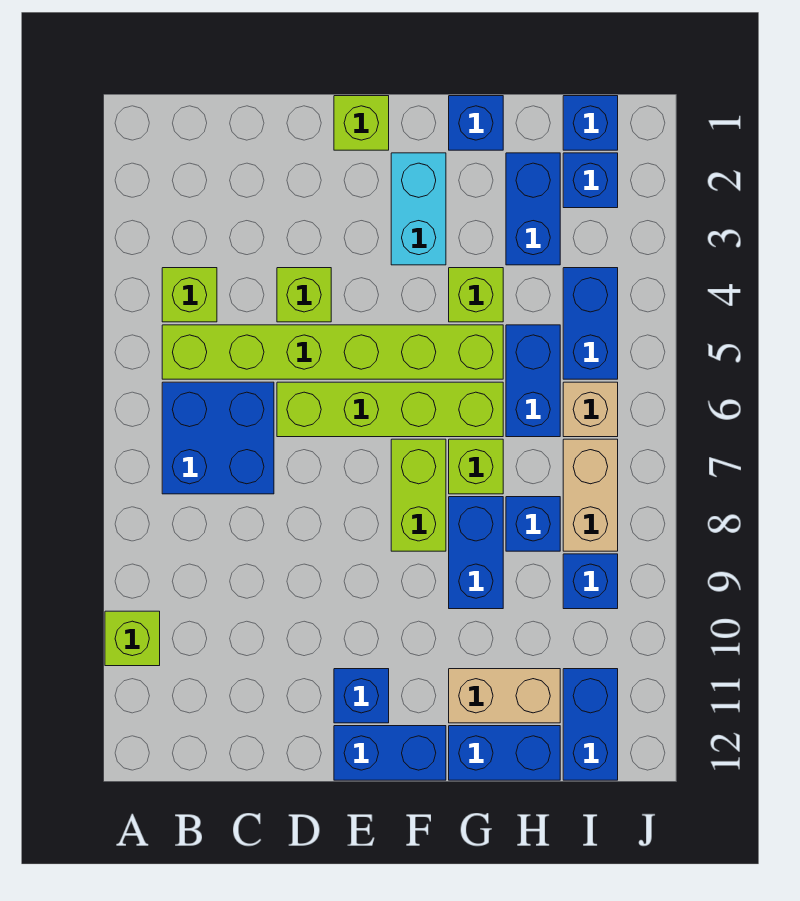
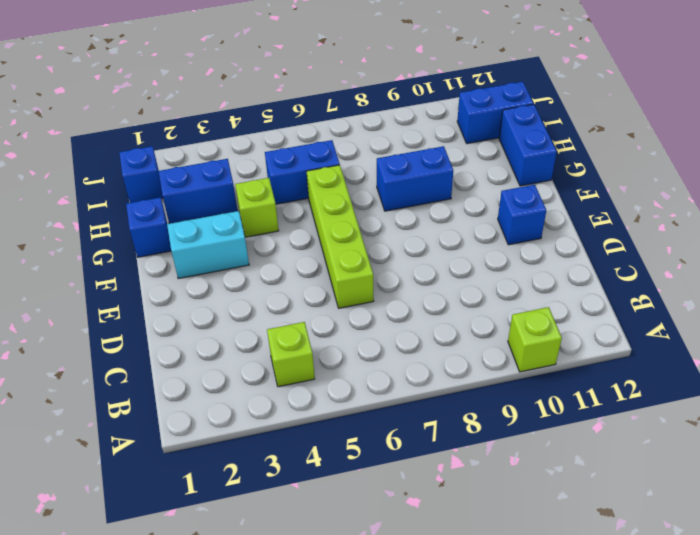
none -> lime brick B5:G5 level 1
none -> blue brick B6:C7 level 1
none -> lime brick D4 level 1

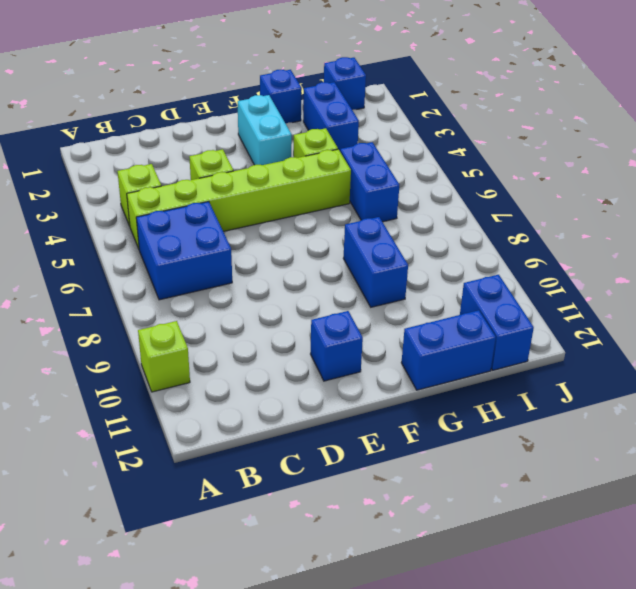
none -> lime brick D6:G6 level 1
none -> lime brick E1 level 1
none -> blue brick E12:F12 level 1

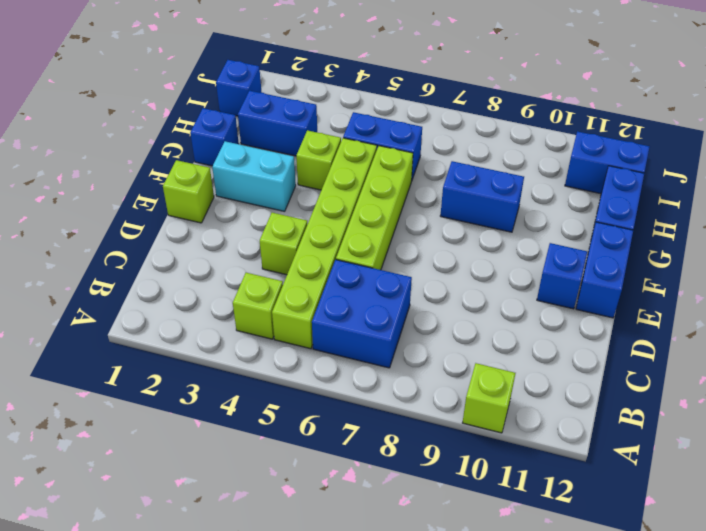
none -> lime brick F7:F8 level 1
none -> lime brick G7 level 1
none -> tan brick G11:H11 level 1

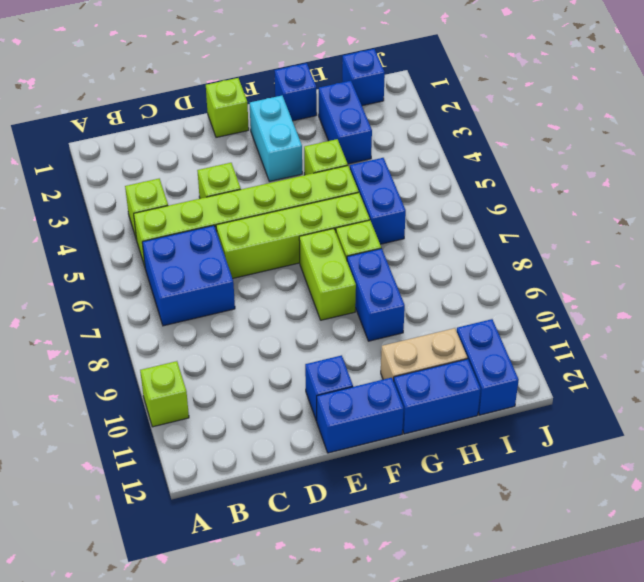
none -> blue brick H8 level 1
none -> blue brick I2 level 1
none -> blue brick I4:I5 level 1

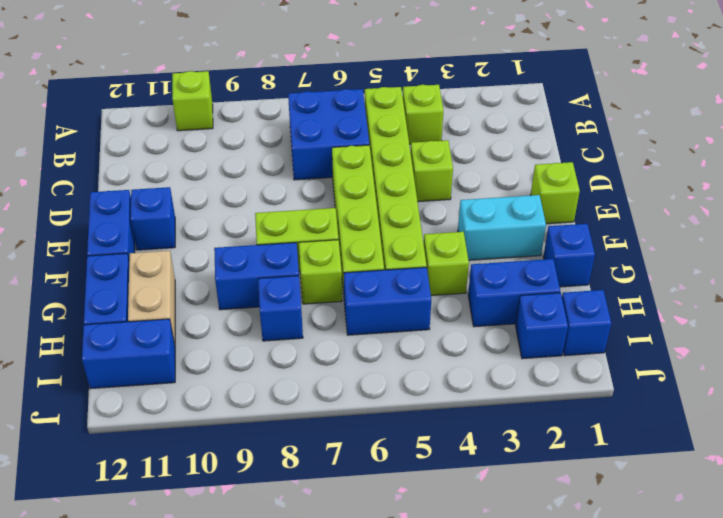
none -> blue brick I4:I5 level 1
none -> tan brick I6 level 1
none -> tan brick I7:I8 level 1

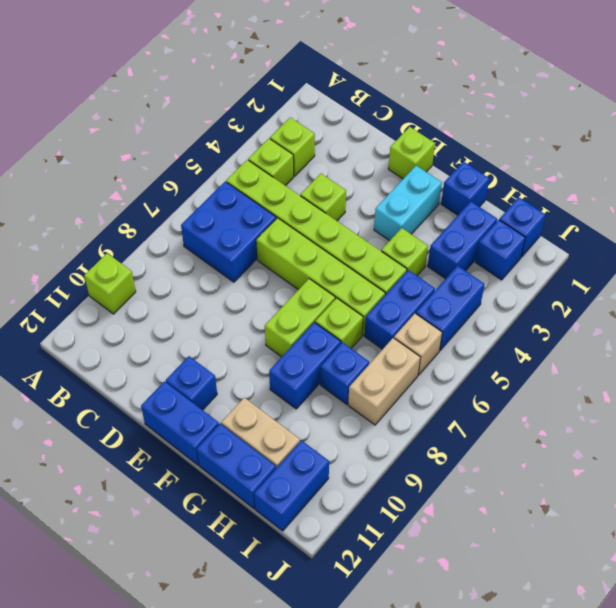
lime brick B3 level 1 -> none
none -> blue brick I9 level 1

